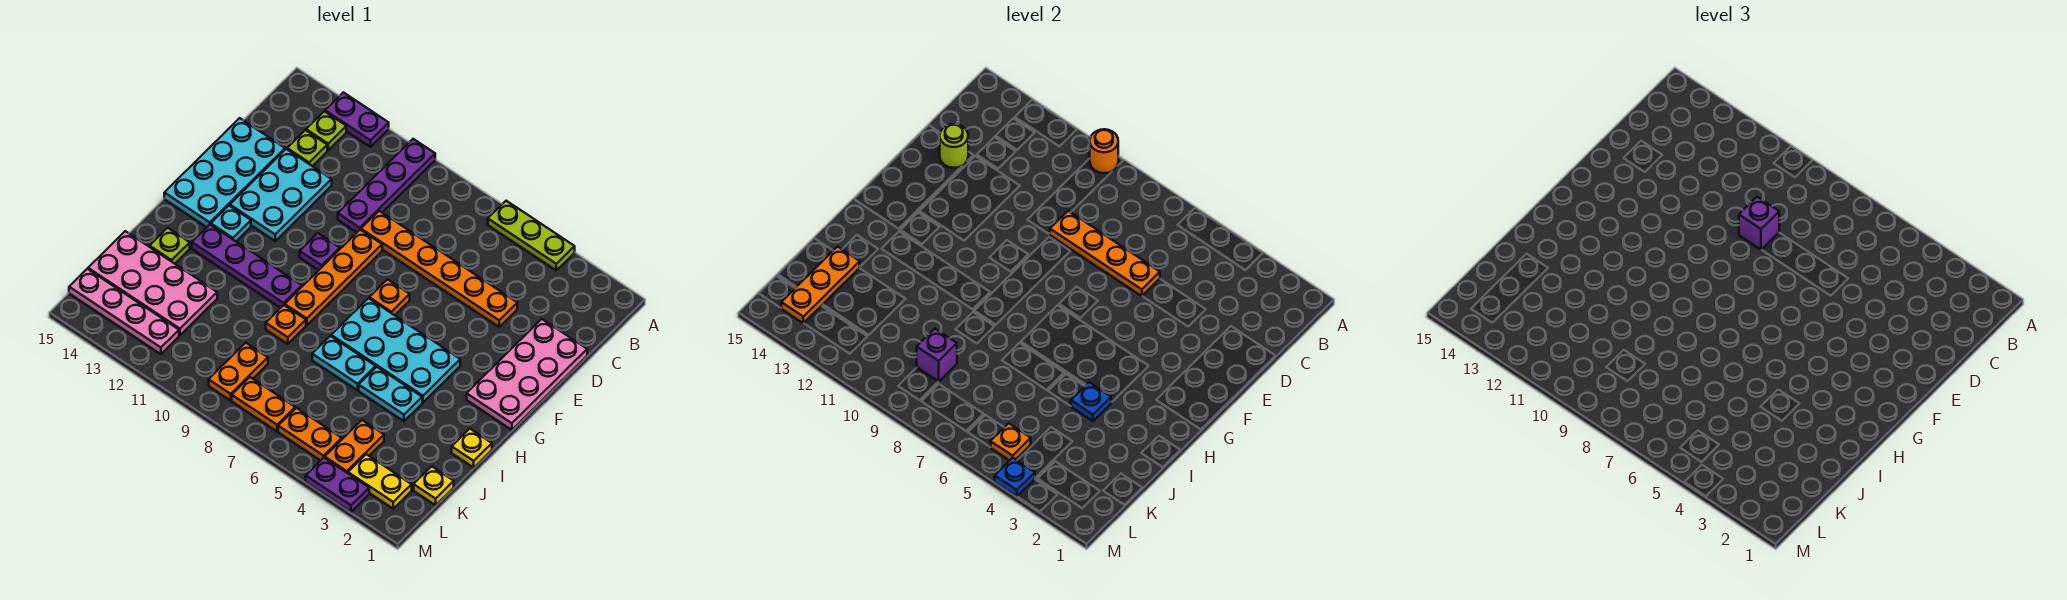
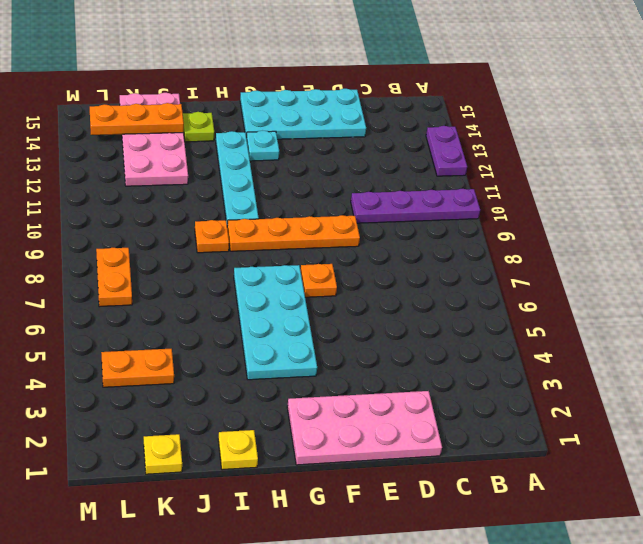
cyan plate H10:H13 level 1 -> purple plate H10:H13 level 1
none -> lime plate A4:A6 level 1
none -> lime plate B13 level 1
none -> lime plate C13 level 1
none -> orange plate D4:D9 level 1

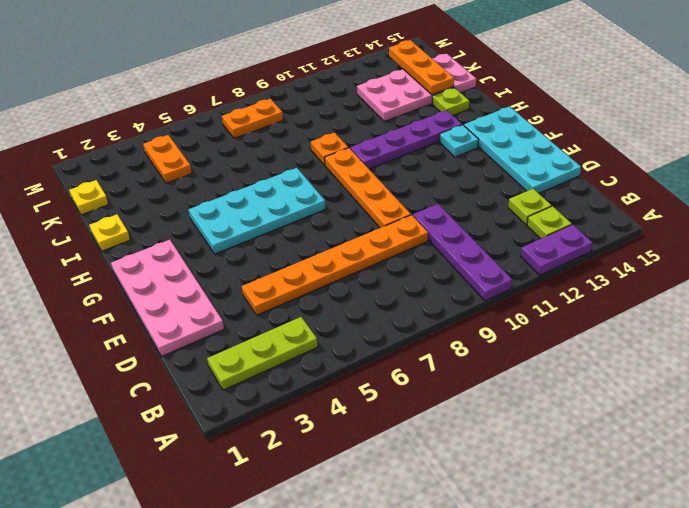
lime plate B2:B4 level 1 -> lime plate A4:A6 level 1
none -> cyan plate D12:F13 level 1
none -> orange plate F7 level 1
none -> purple plate F10 level 1
none -> cyan plate I4:I5 level 1

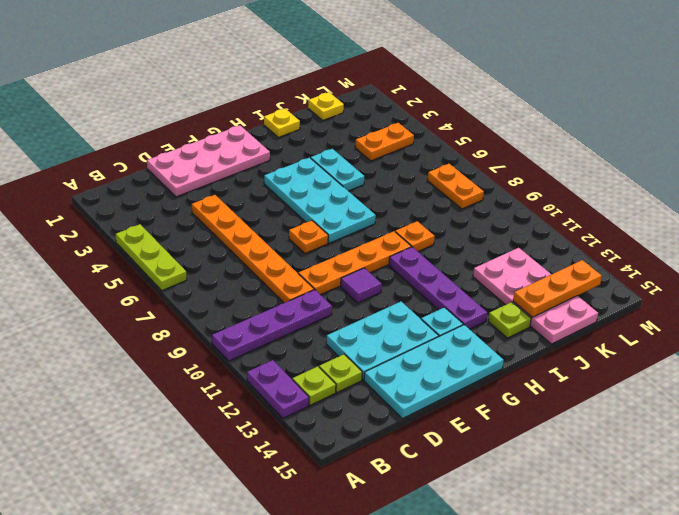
purple tile F10 level 1 -> purple plate F10 level 1
none -> cyan plate I6:I7 level 1
none -> orange plate K9:L9 level 1
none -> yellow plate L2:L3 level 1
none -> orange plate L5:L6 level 1

